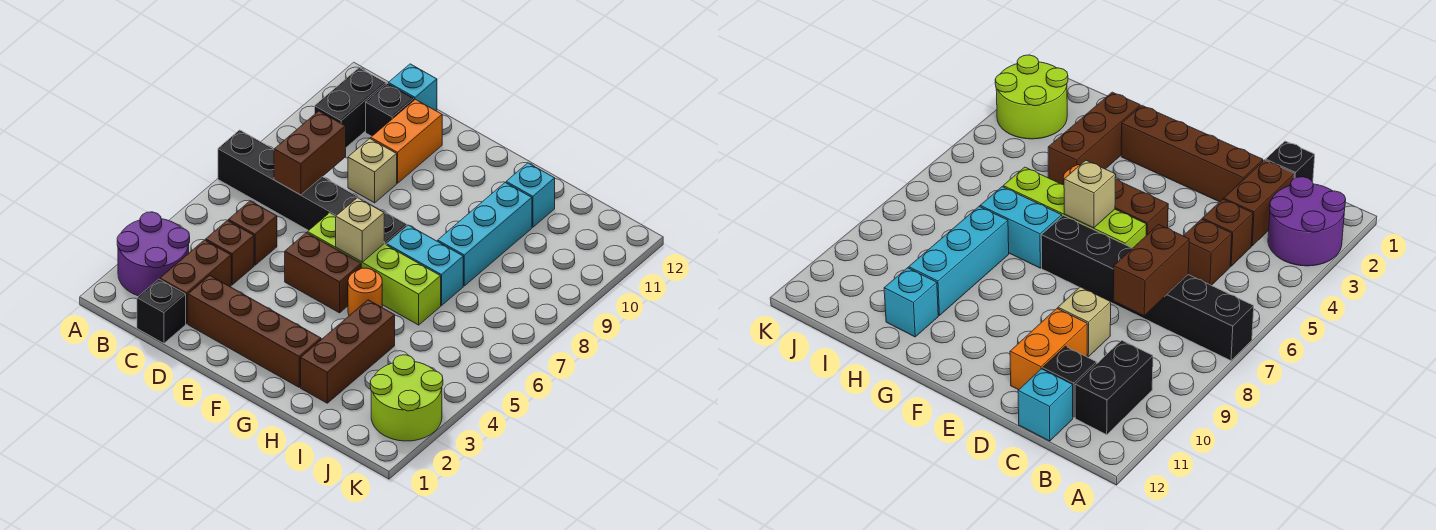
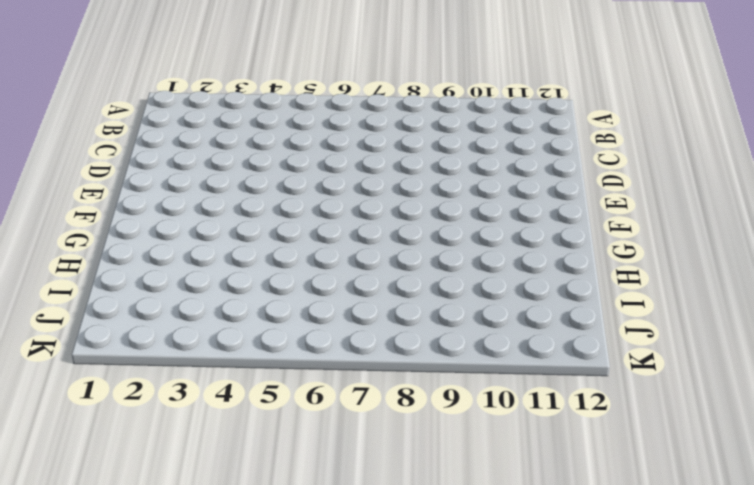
none -> purple round brick A2:B3 level 1
none -> black brick A7:F7 level 1
none -> black brick B10:B11 level 1

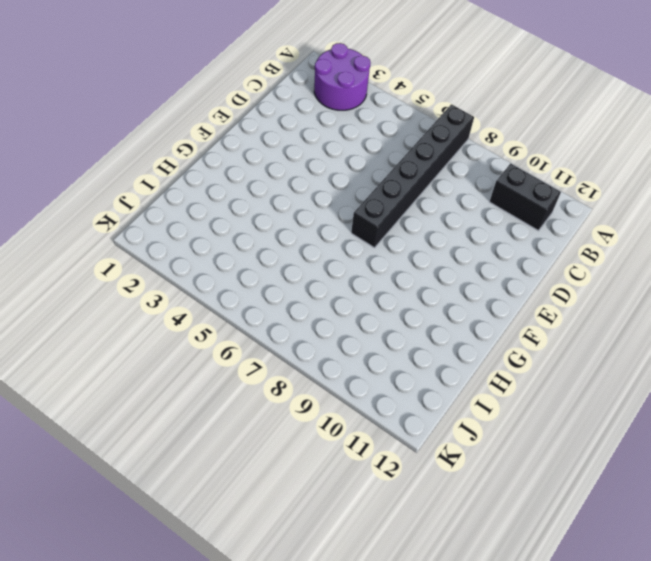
none -> black brick C1 level 1
none -> brown brick C2:C3 level 1
none -> brown brick C4 level 1

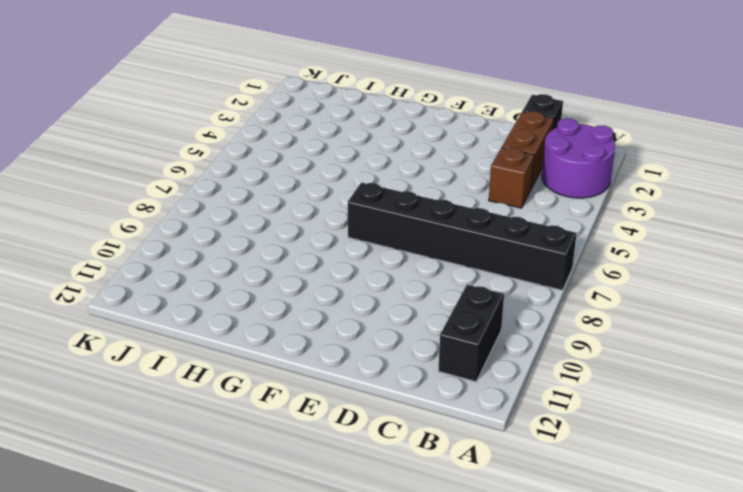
none -> brown brick C5 level 1
none -> black brick C11 level 1
none -> cyan brick C12 level 1

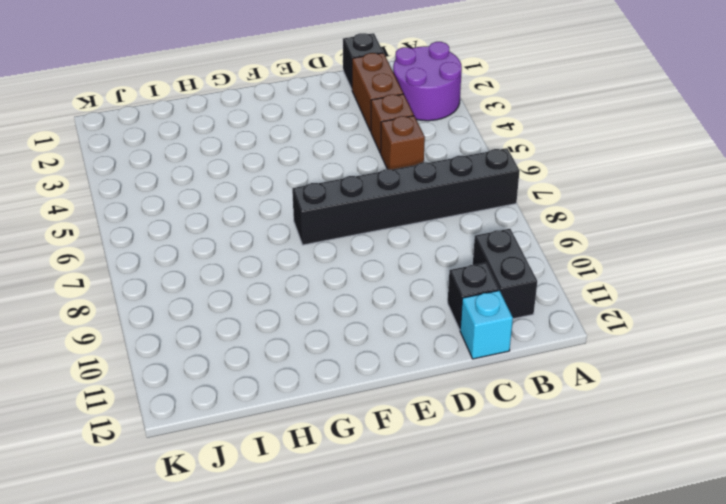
none -> brown brick D2:G2 level 1
none -> tan brick D9 level 1
none -> orange brick D10:D11 level 1

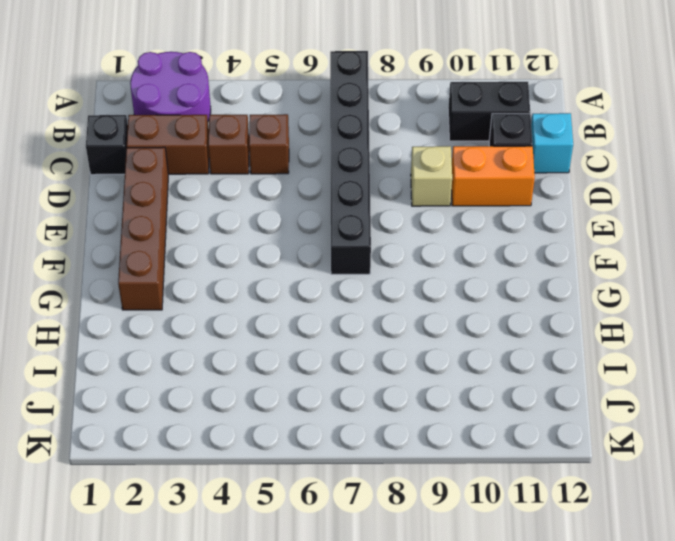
none -> brown brick E5:F5 level 1
none -> lime brick E6:H6 level 1
none -> orange round brick G5 level 1

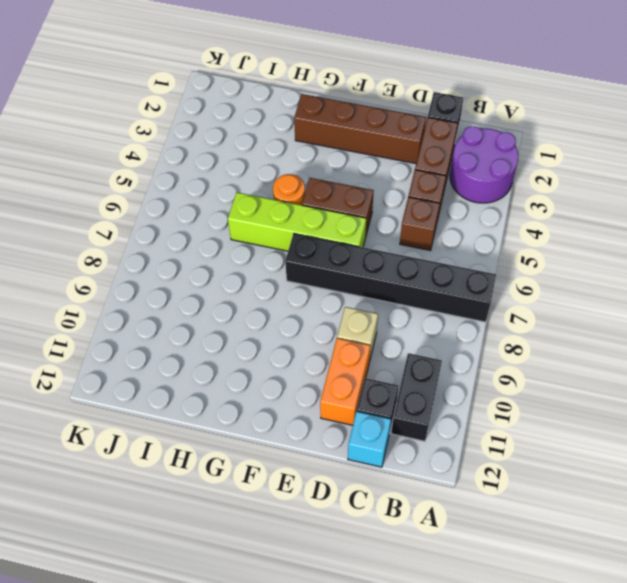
none -> cyan brick G7:H7 level 1
none -> brown brick H2:H4 level 1
none -> cyan brick H8:H10 level 1

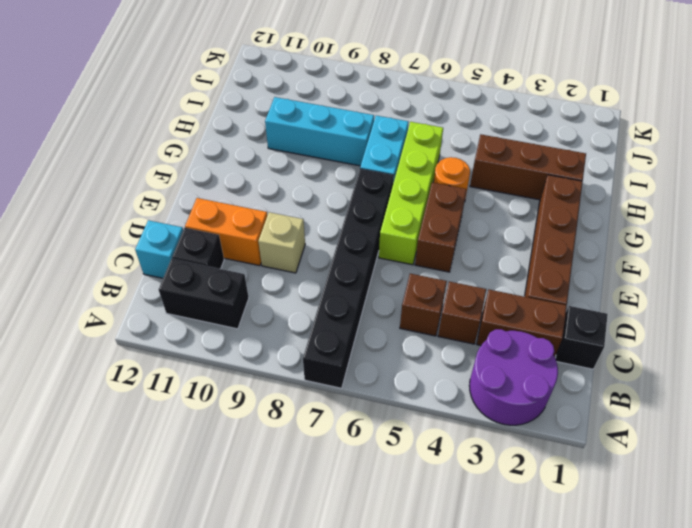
none -> cyan brick H11 level 1
none -> lime round brick J2:K3 level 1
none -> brown brick C7:C8 level 2

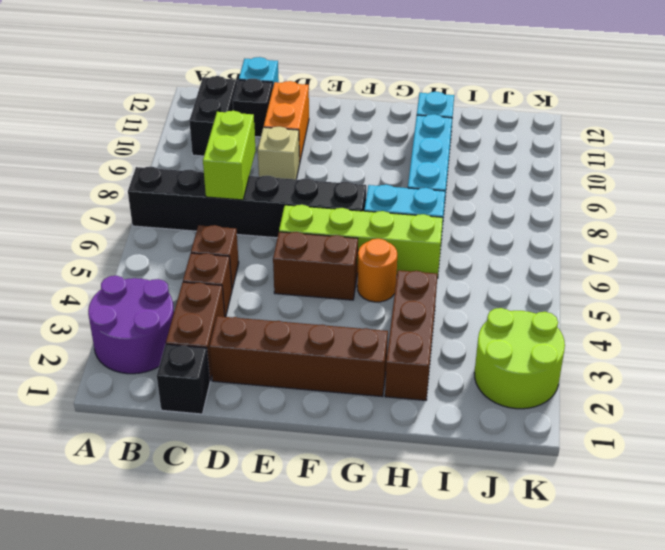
lime brick C7:C8 level 2 -> brown brick C7:C8 level 2
none -> tan brick F6 level 2

